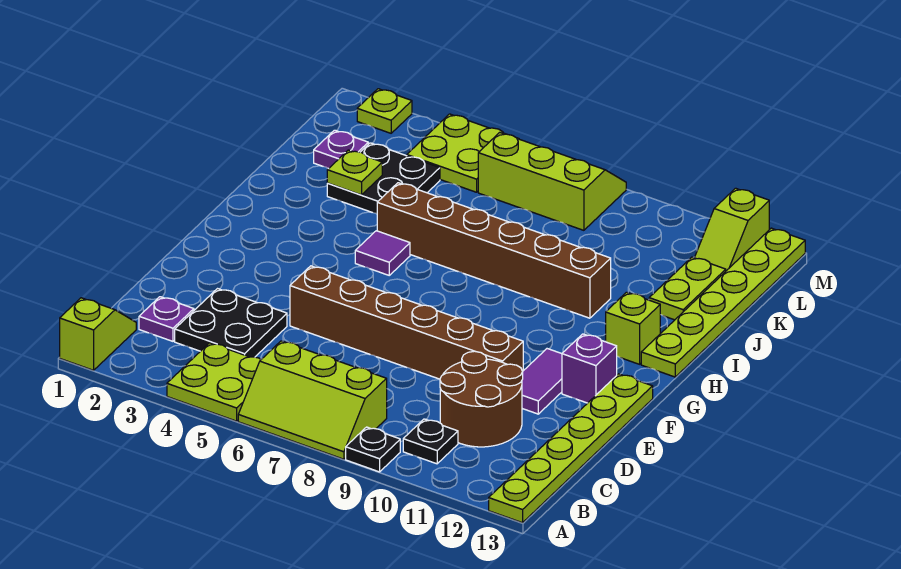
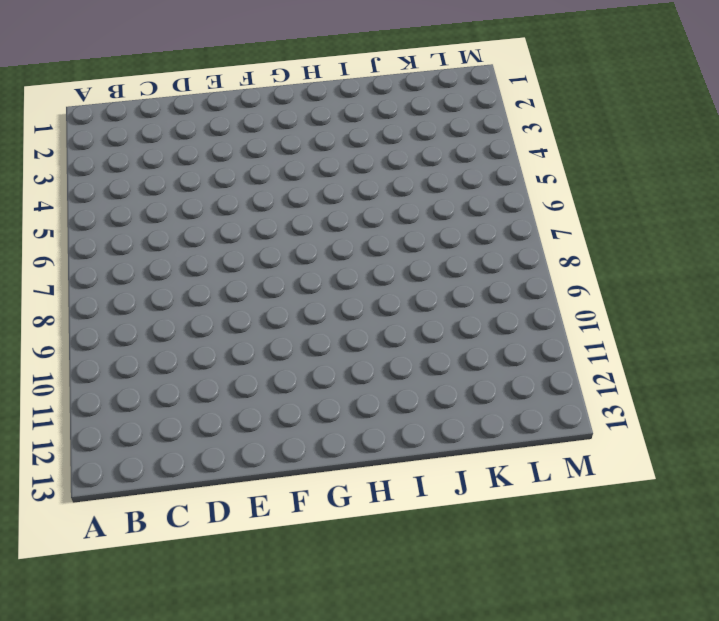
none -> lime slope A1:B1 level 1 top A
none -> lime plate A4:B5 level 1
none -> lime slope A6:B8 level 1 top B

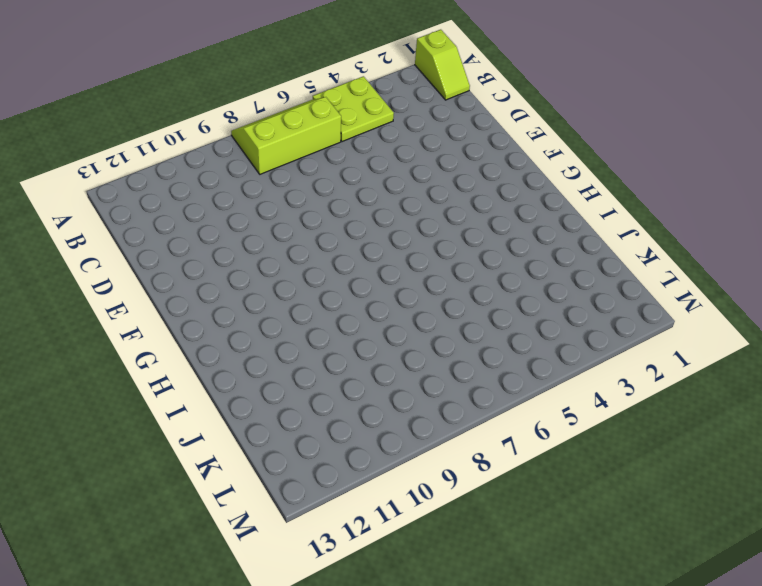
none -> black plate A9 level 1
none -> lime plate A13:F13 level 1
none -> black plate B10 level 1

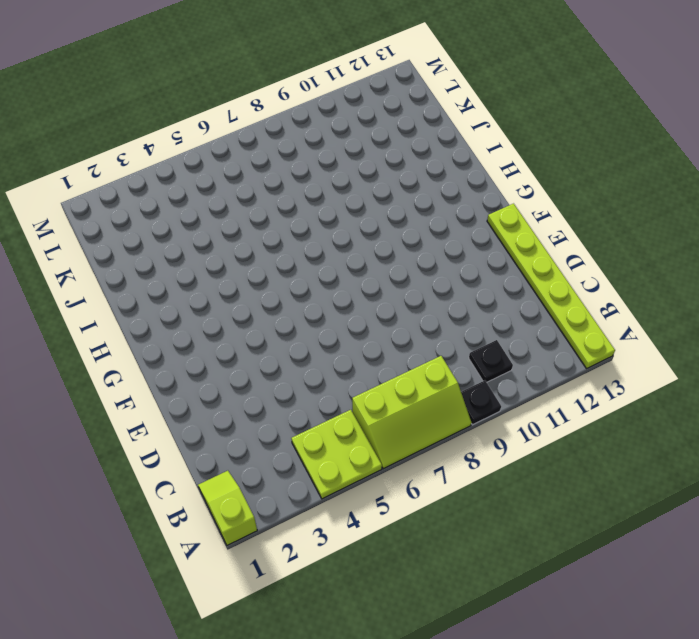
none -> purple plate C2 level 1
none -> black plate C3:D4 level 1
none -> brown round brick C10:D11 level 1

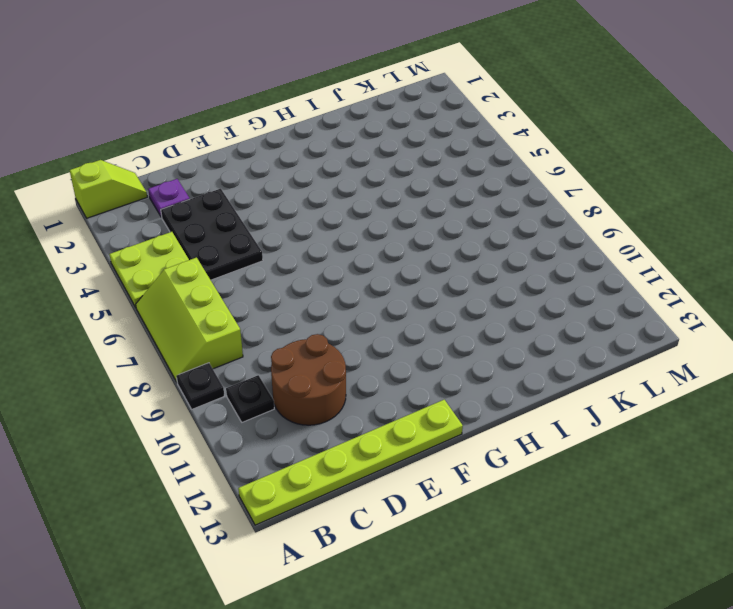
black plate C3:D5 level 1 -> black plate C3:D4 level 1
none -> brown brick E5:E10 level 1
none -> purple tile E11:F11 level 1
none -> purple brick F12 level 1

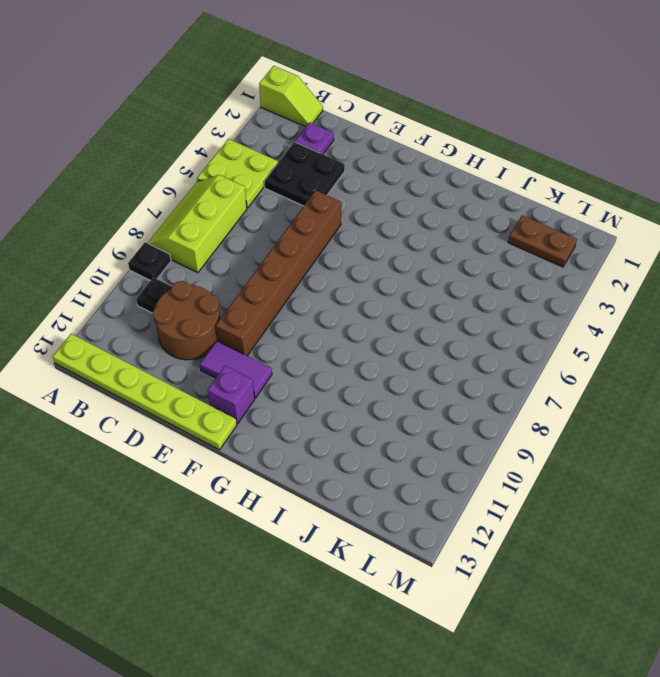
brown plate K2:L2 level 1 -> purple plate K2 level 1
none -> purple tile H5 level 1
none -> lime brick H12 level 1
none -> lime plate H13:M13 level 1

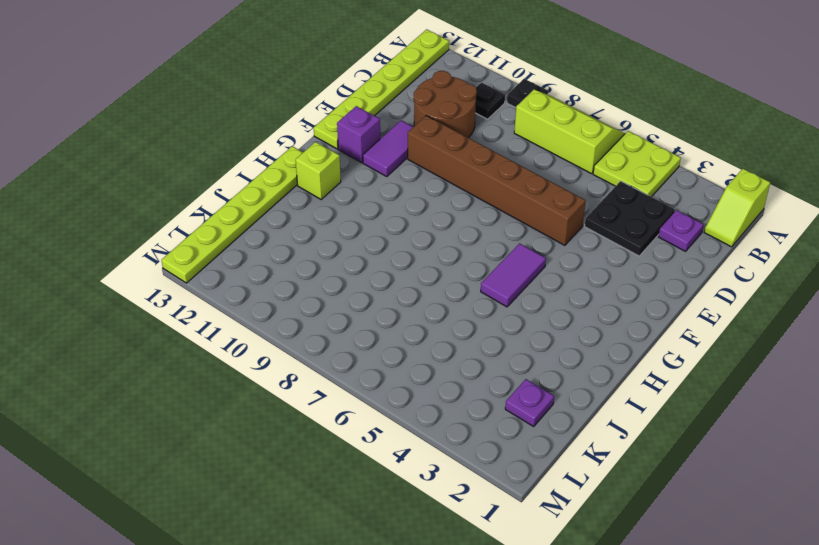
purple tile G5:H5 level 1 -> purple tile H5 level 1
none -> brown brick I5:I10 level 1
none -> black plate J3:K4 level 1
none -> lime plate J12:K12 level 1

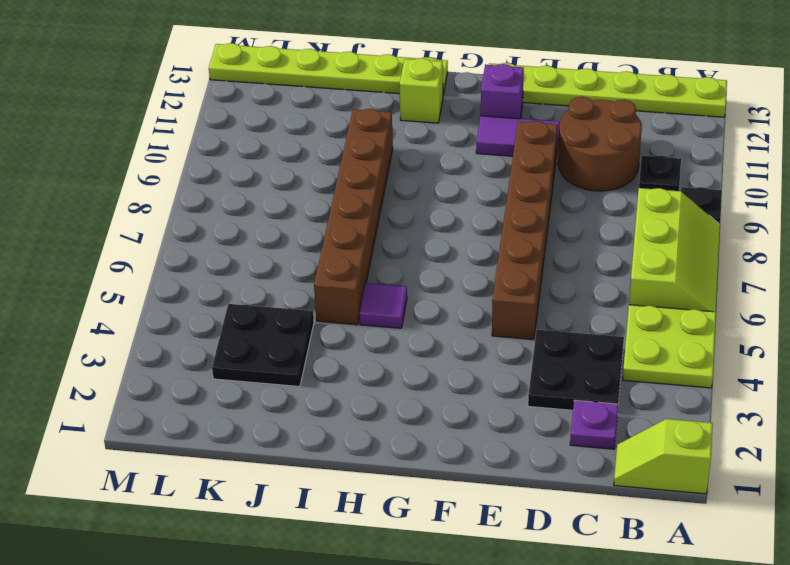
none -> lime plate J12:K12 level 1
none -> purple plate K2 level 1
none -> lime plate L4:M5 level 1

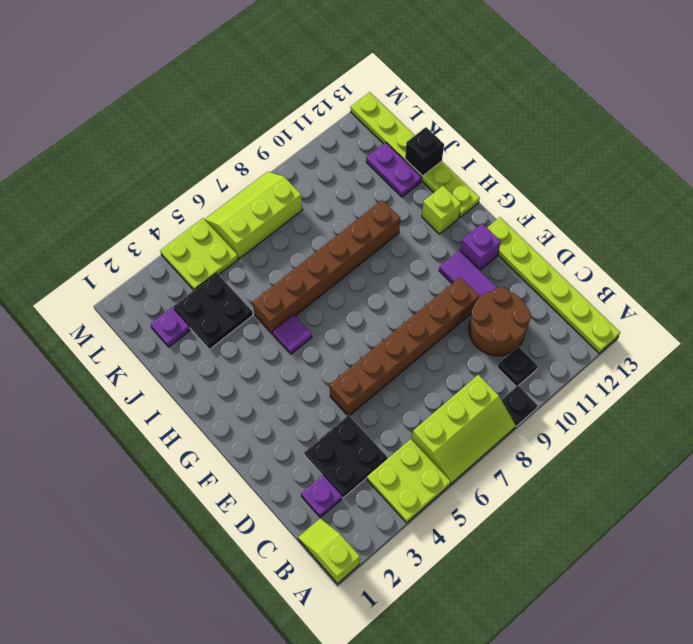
purple plate J12:K12 level 1 -> lime plate J12:K12 level 1
black brick J13 level 2 -> none
none -> lime slope L12:M12 level 1 top M
none -> lime plate M2 level 1
none -> lime plate J3 level 2

